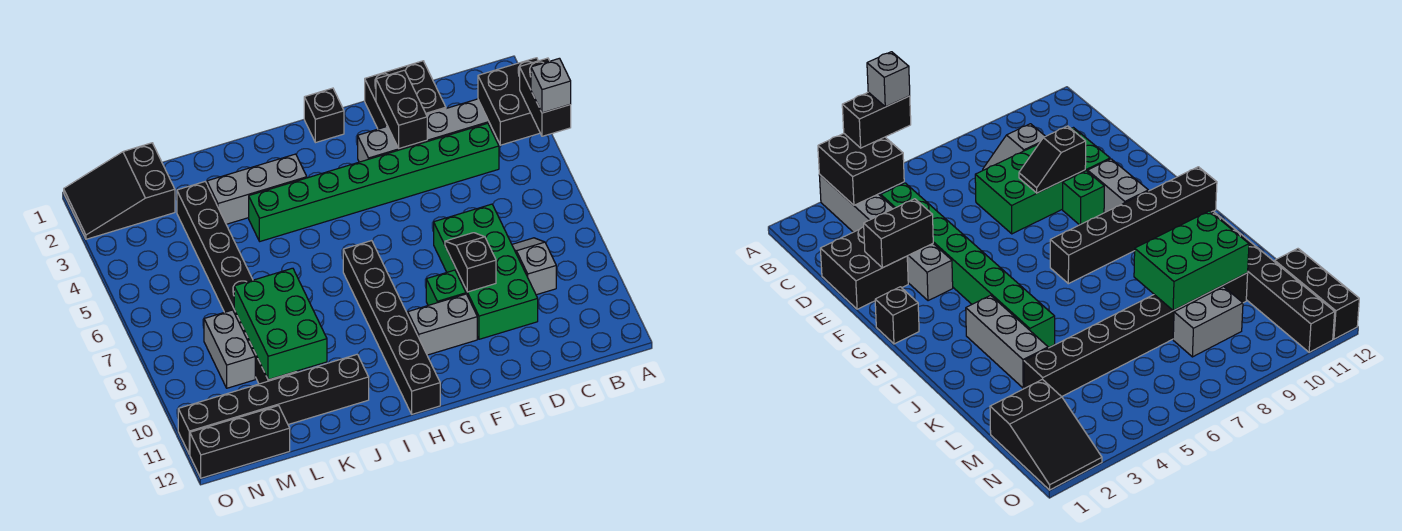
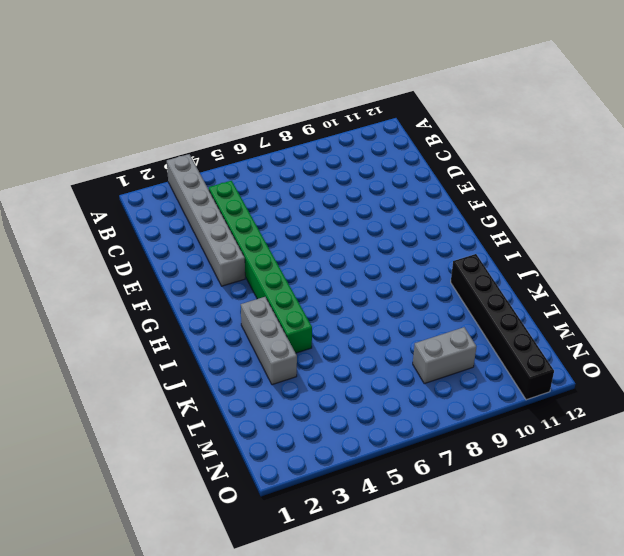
none -> grey slope C8:C9 level 1 top 9
none -> black brick D1:E2 level 1
none -> green brick D7:E10 level 1

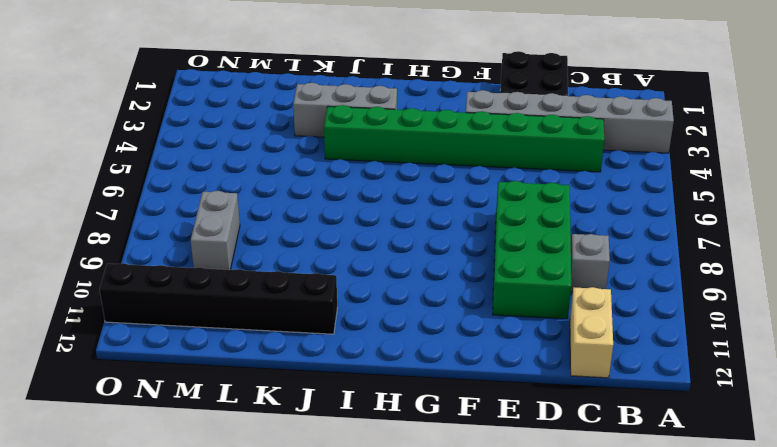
tan brick C11:C12 level 1 -> none
none -> green brick F9 level 1
none -> grey brick F10:G10 level 1
none -> black brick G1 level 1

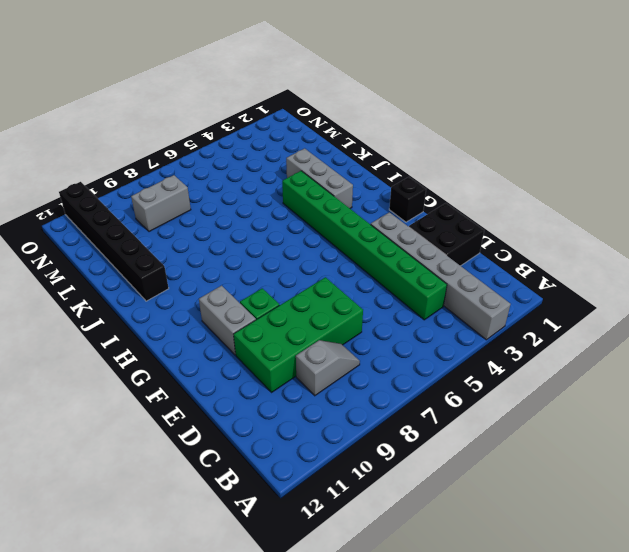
none -> black brick H7:H12 level 1
none -> black brick L3:L10 level 1
none -> black slope M1:O2 level 1 top M

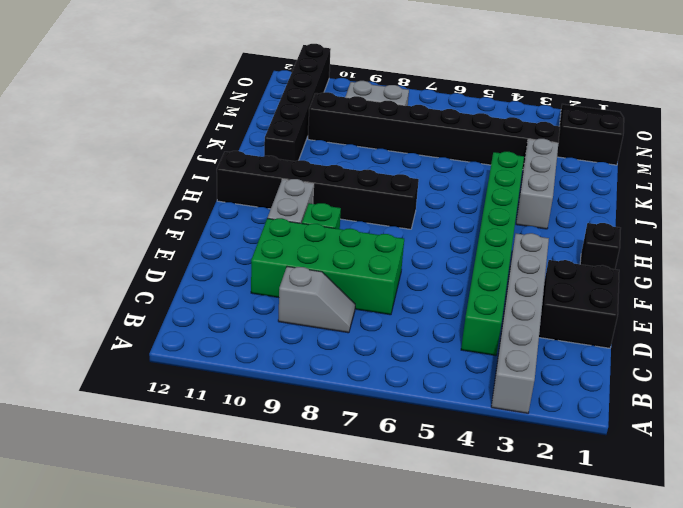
none -> black brick M12:O12 level 1
none -> black brick A3:B4 level 2
none -> black brick E2:E3 level 2

